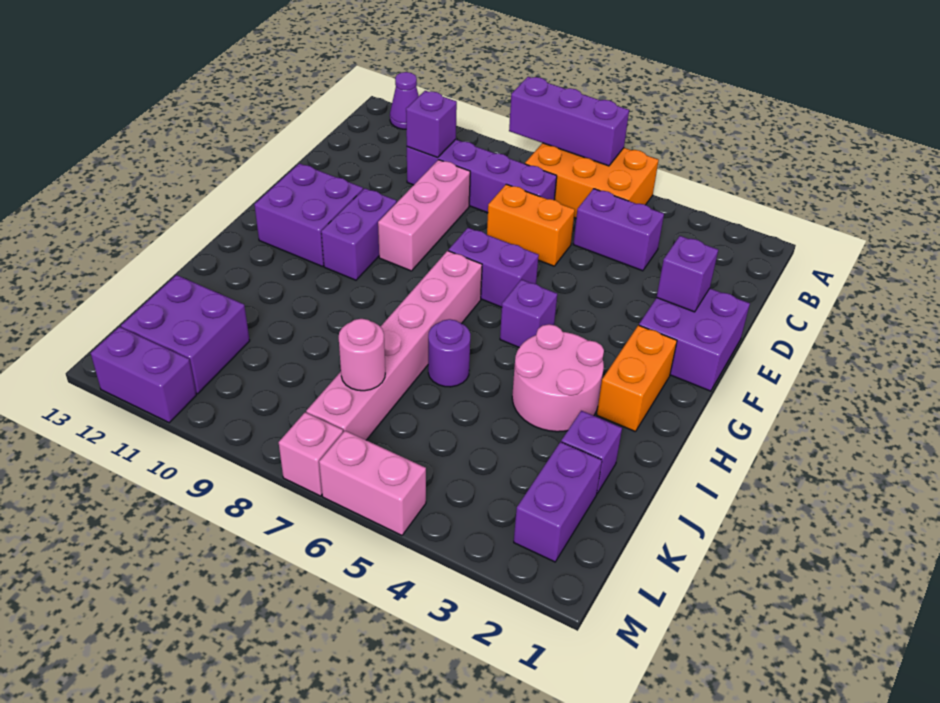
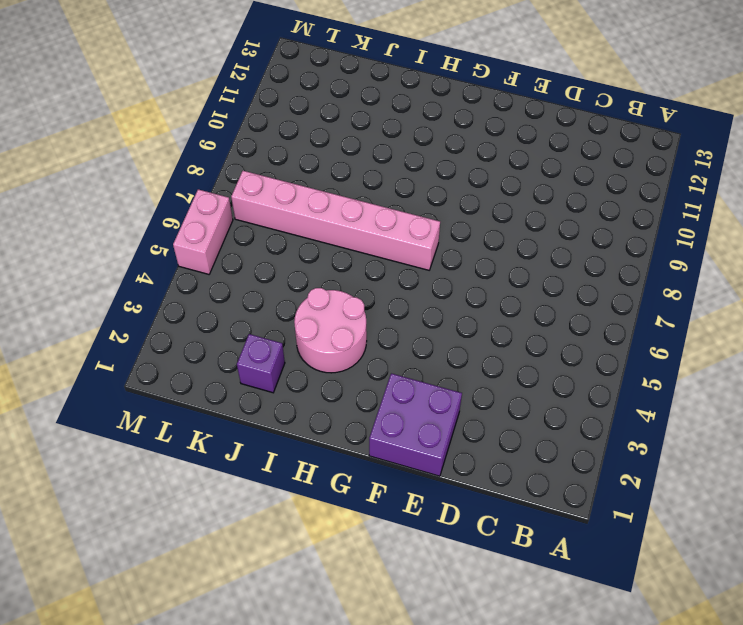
none -> orange brick A5:B7 level 1
none -> purple cone A12 level 1
none -> purple brick C4:C5 level 1

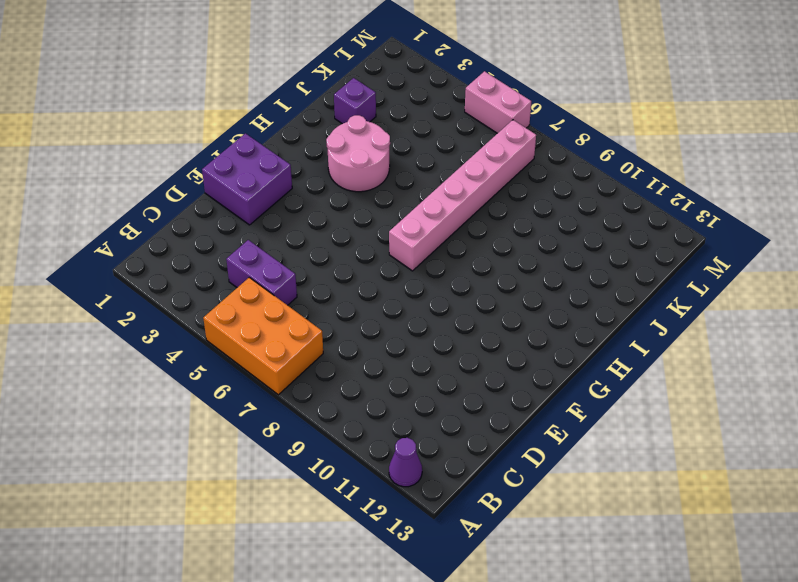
none -> purple brick C7:C10 level 1
none -> orange brick D6:D7 level 1
none -> pink brick D9:F9 level 1

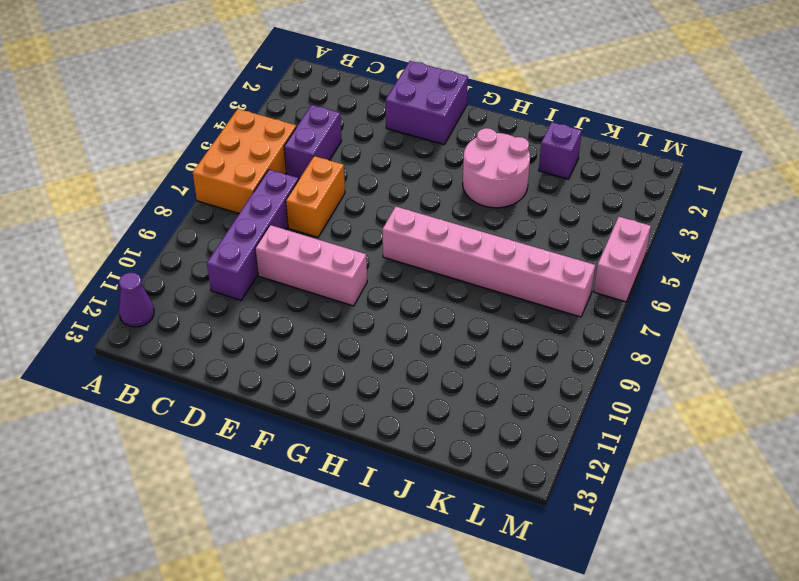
none -> purple brick F6:F7 level 1
none -> purple brick F10:G10 level 1
none -> purple brick F11:G12 level 1

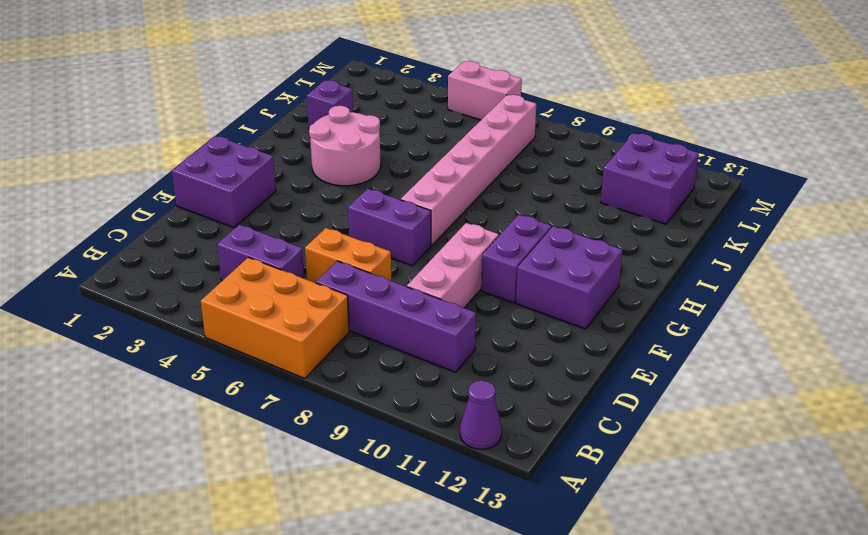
none -> orange brick G2:H2 level 1
none -> purple brick G5 level 1
none -> purple round brick I6 level 1

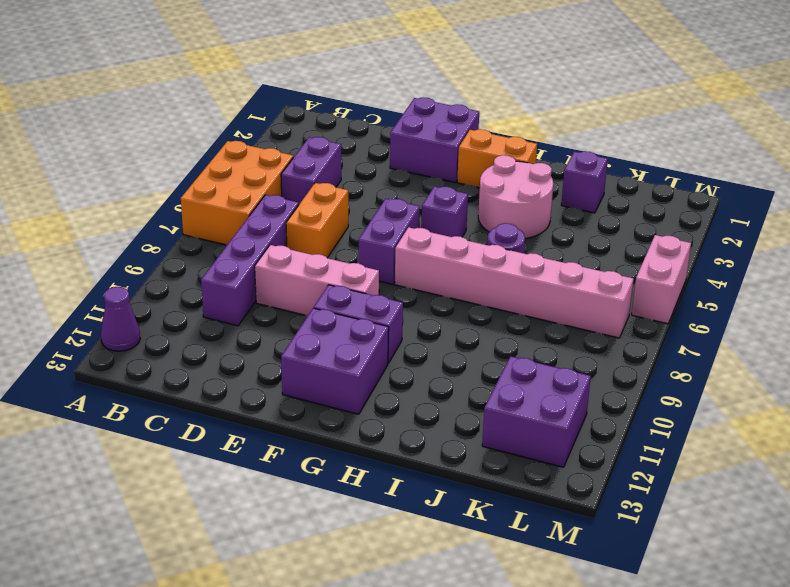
none -> purple brick K2:L2 level 1
none -> pink brick M7 level 1
none -> purple brick M11:M12 level 1

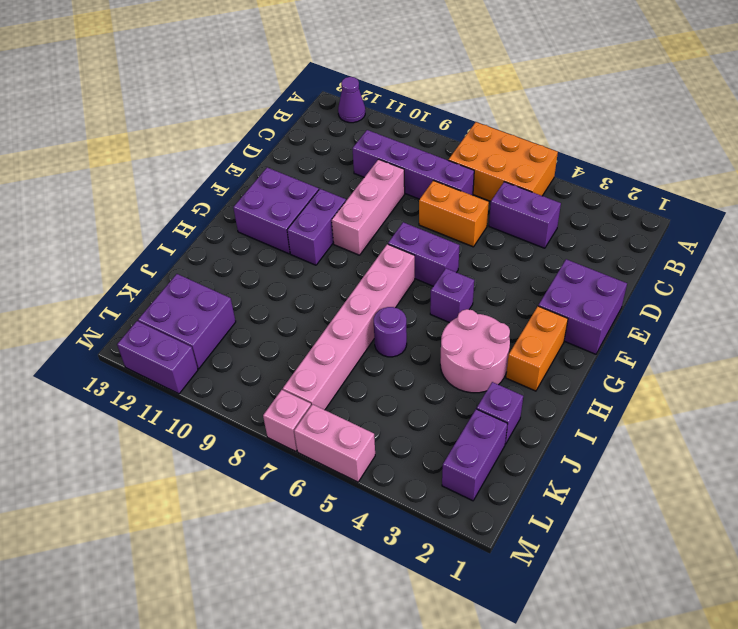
none -> purple brick A6:A8 level 2
none -> purple brick C10 level 2
none -> purple brick E2 level 2

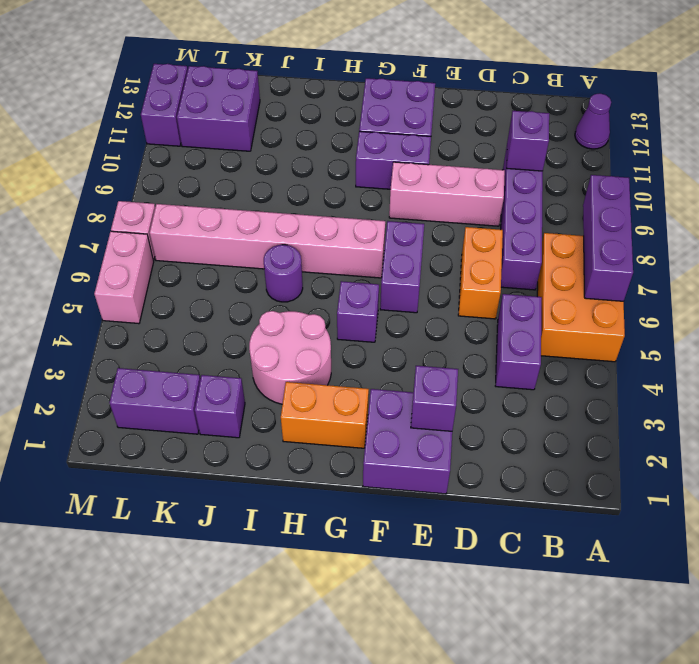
none -> pink round brick K7 level 2

